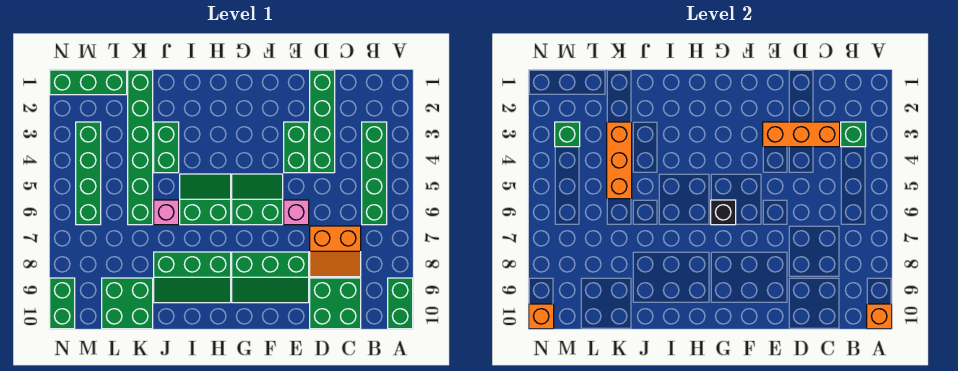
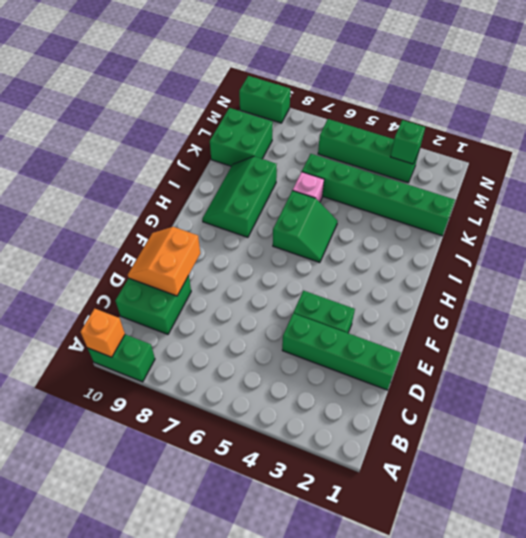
orange slope D9:E10 level 2 top 9 -> orange slope C7:D8 level 1 top 7
none -> green brick B3:B6 level 1
none -> pink brick E6 level 1
none -> green slope E8:G9 level 1 top 8

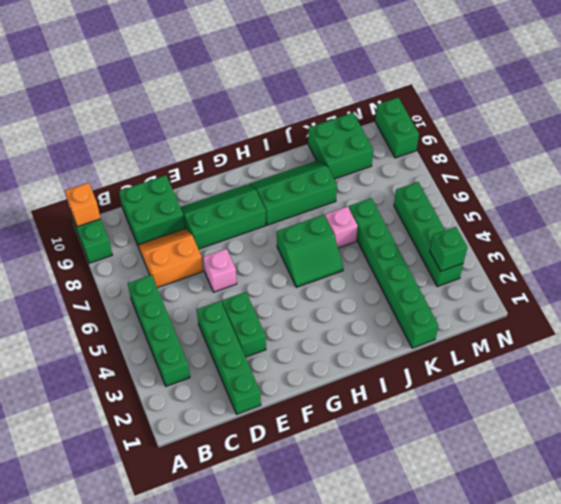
none -> green slope F5:G6 level 1 top 6
none -> green brick J3:J4 level 1
none -> green brick L1:N1 level 1

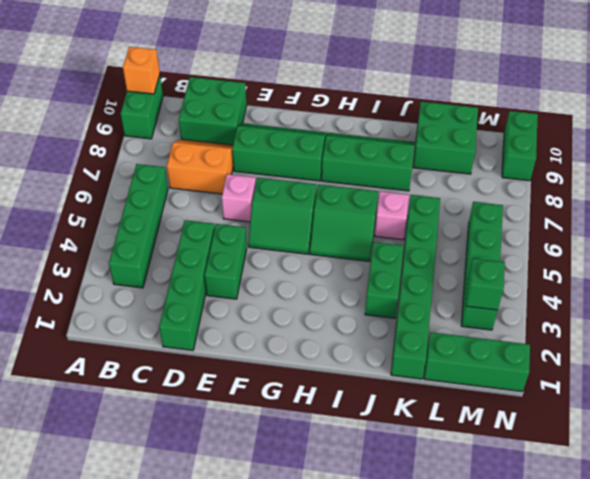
none -> green brick B3 level 2
none -> orange brick C3:E3 level 2
none -> black brick G6 level 2

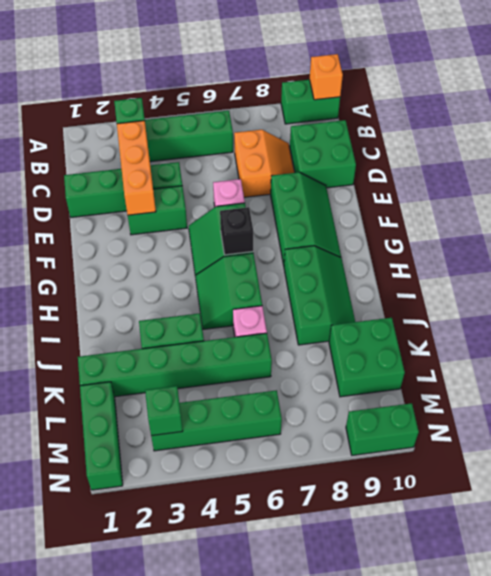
none -> orange brick K3:K5 level 2
none -> orange brick N10 level 2

